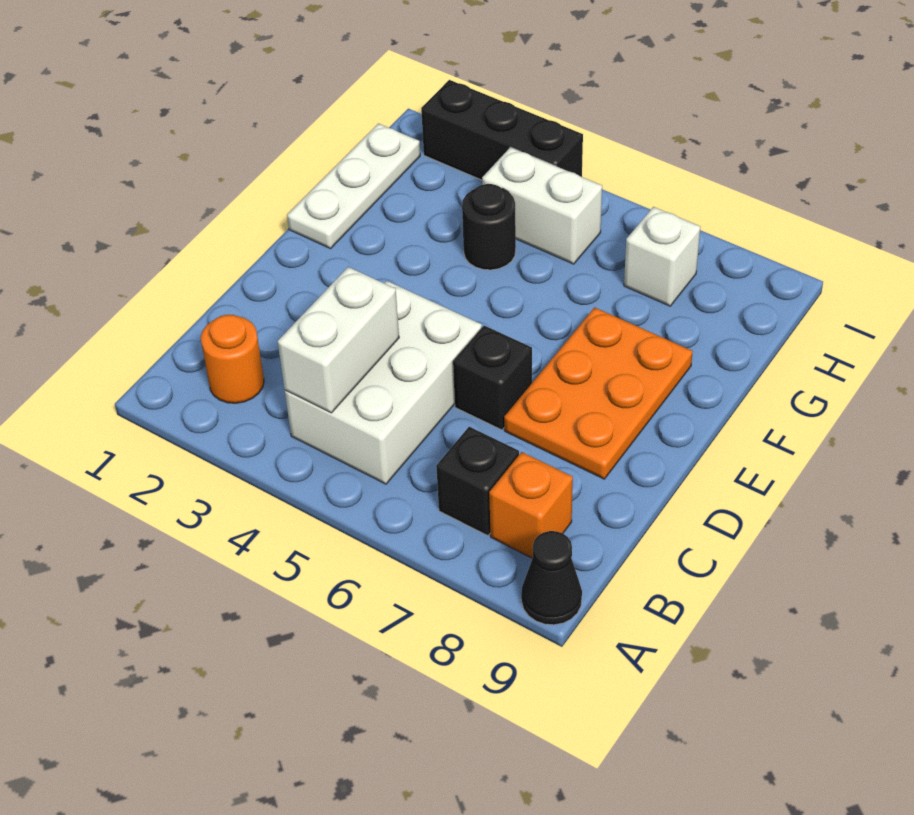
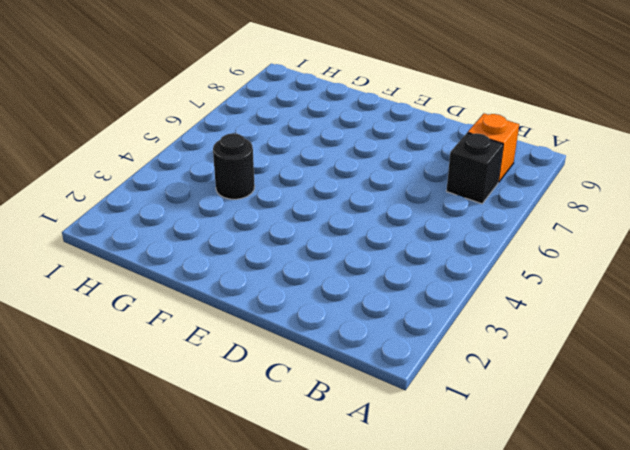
none -> black cone A9 level 1
none -> orange round brick B2 level 1
none -> white brick B4:D5 level 1

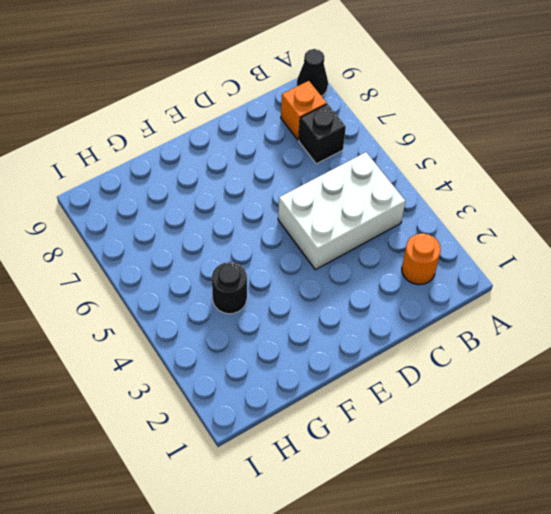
none -> black brick D6 level 1
none -> orange plate D7:F8 level 1
none -> white plate F1:H1 level 1

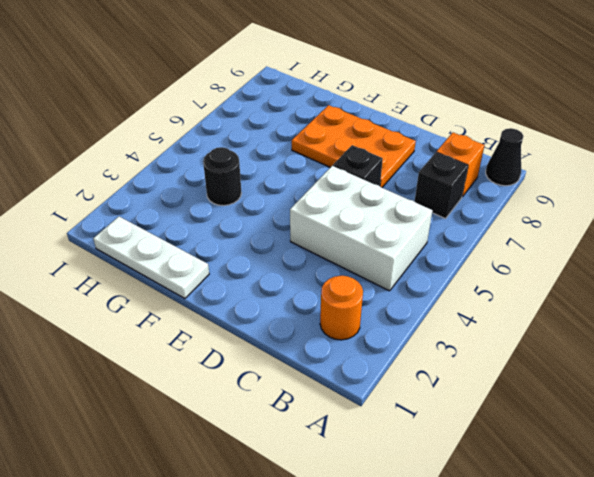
none -> white brick H4:H5 level 1
none -> white brick H7 level 1
none -> black brick I2:I4 level 1

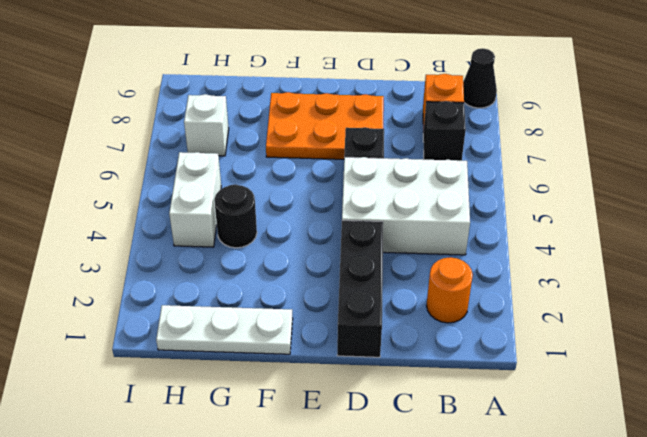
black brick D1:D3 level 1 -> black brick I2:I4 level 1
none -> white brick B4:C4 level 2

